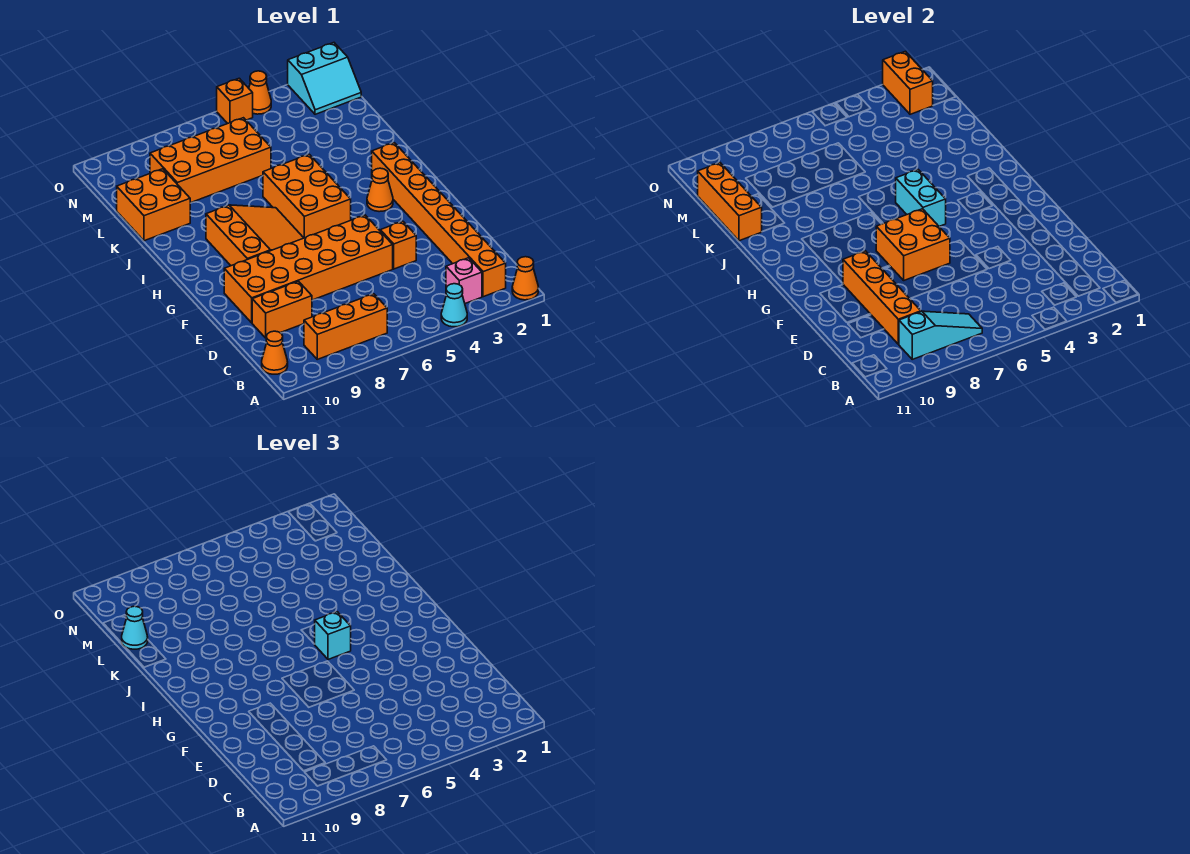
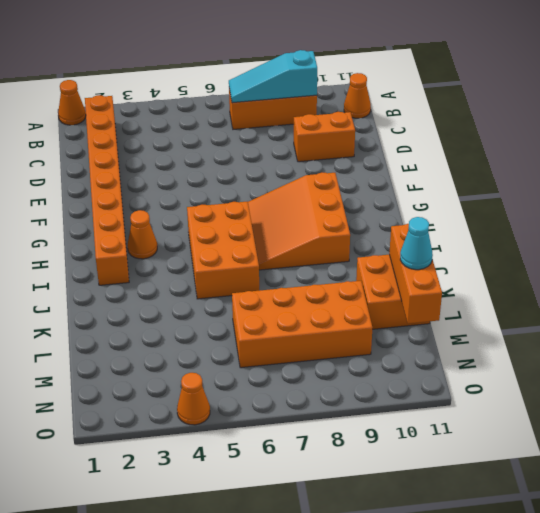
none -> cyan cone A4 level 1
none -> pink brick B3 level 1
none -> orange brick E4 level 1

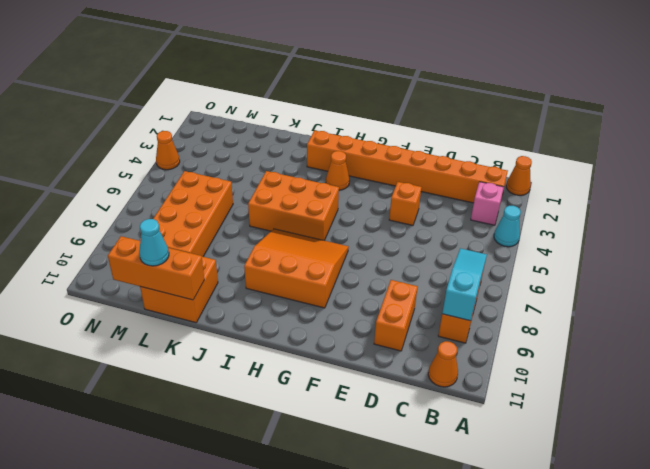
none -> orange brick E5:F10 level 1
none -> cyan slope N1:O2 level 1 top O
none -> orange brick O5 level 1

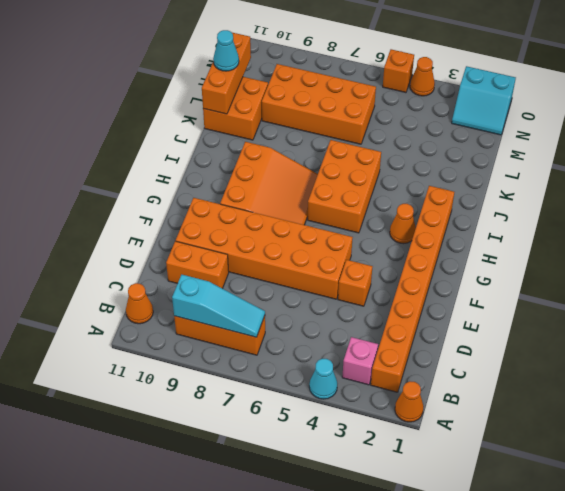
none -> orange brick C9:F9 level 2
none -> orange brick F6:G7 level 2
none -> cyan brick H5:I5 level 2

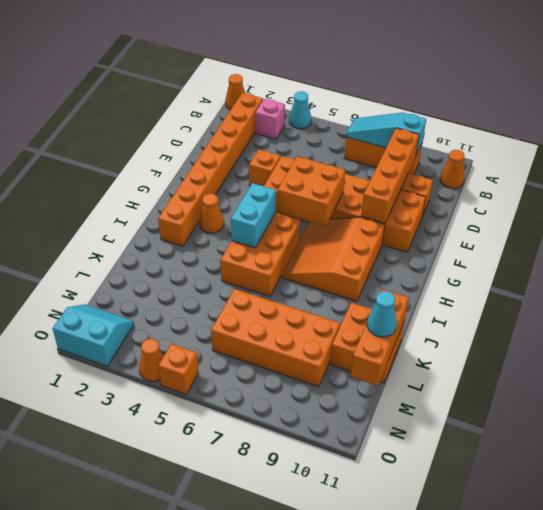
none -> orange brick N2:O2 level 2
none -> cyan brick H5 level 3

